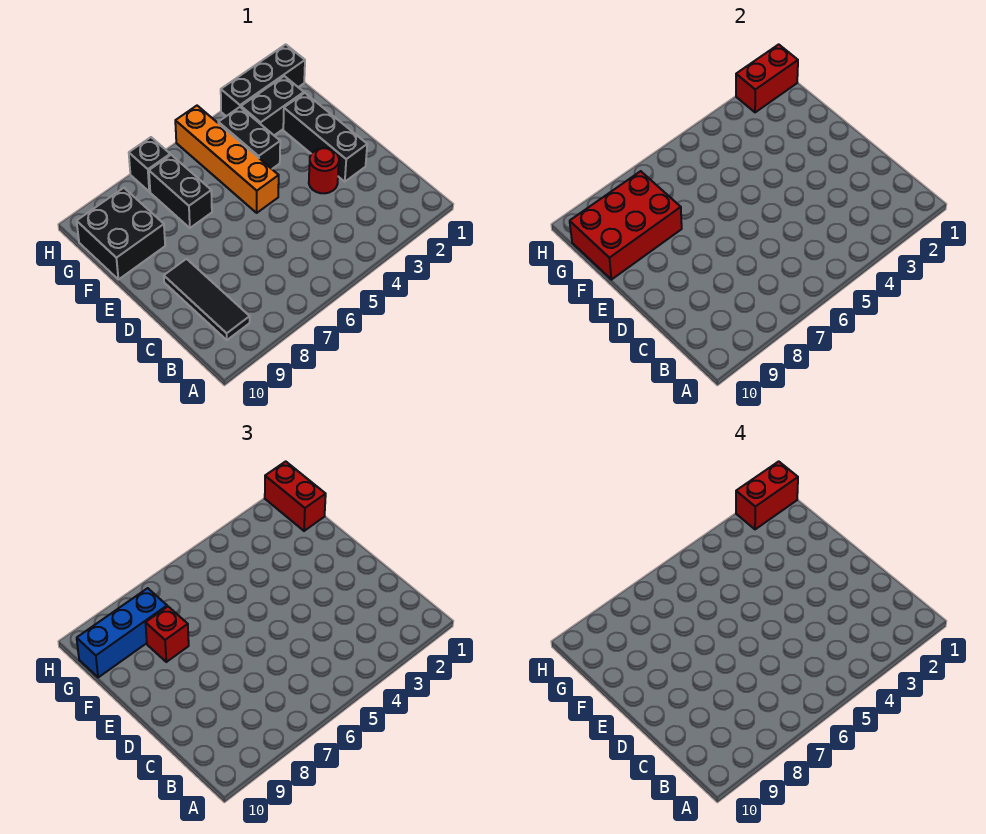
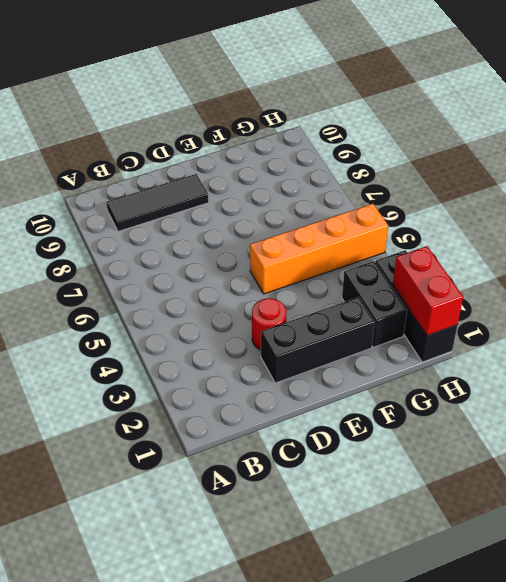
none -> black brick F4:G4 level 1
none -> black brick F7:G7 level 1
none -> black brick F9:G10 level 1

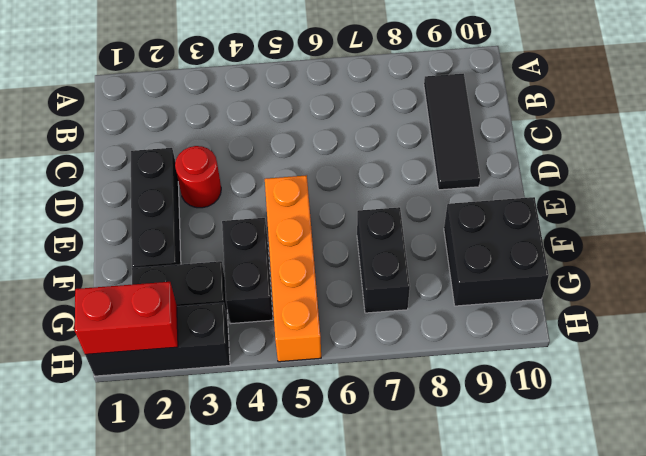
none -> black brick H7 level 1
none -> red brick F8:G10 level 2
none -> red brick F8 level 3

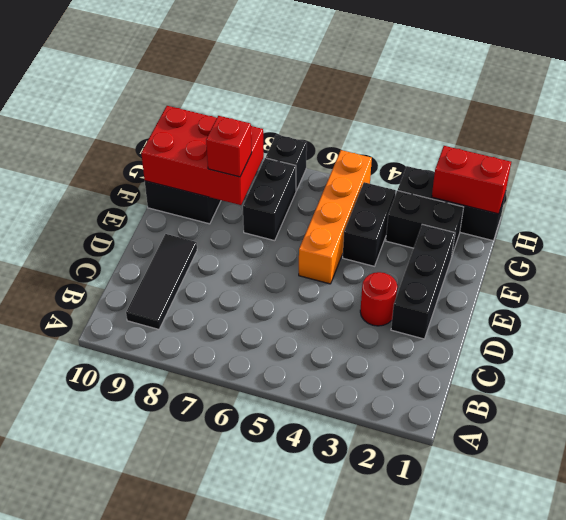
none -> red brick G1:H1 level 3
none -> blue brick G8:G10 level 3
none -> red brick H1:H2 level 4

